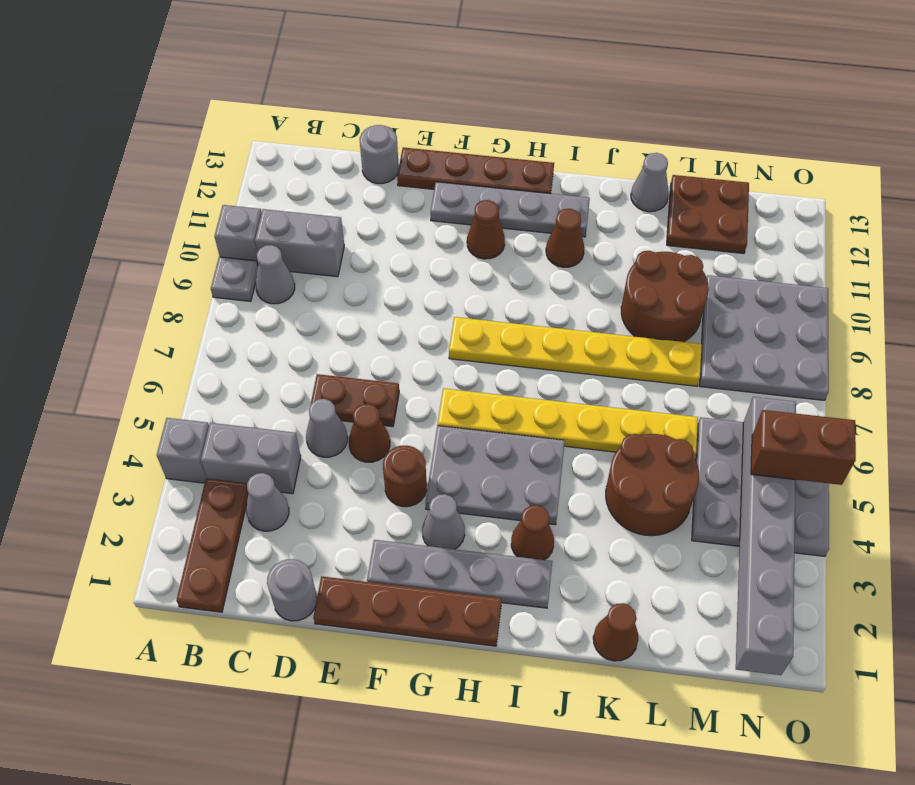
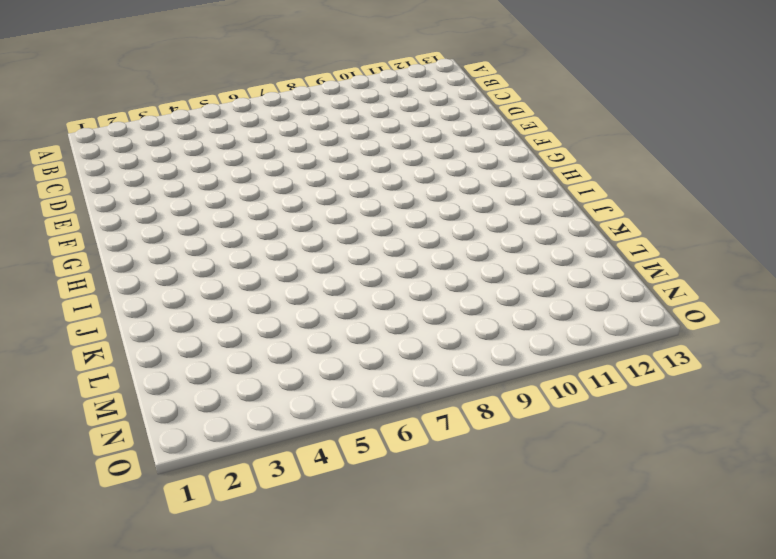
none -> grey brick A4 level 1
none -> grey plate A9 level 1
none -> grey brick A10 level 1
none -> brown plate B1:B3 level 1

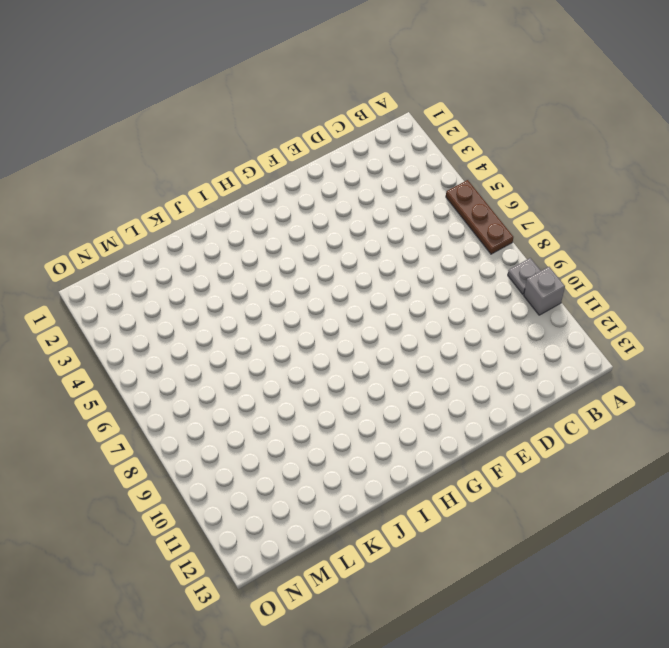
brown plate A5:A7 level 1 -> brown plate B1:B3 level 1
none -> grey brick A4 level 1
none -> grey brick B4:C4 level 1
none -> grey cone B9 level 1
none -> grey brick B10:C10 level 1

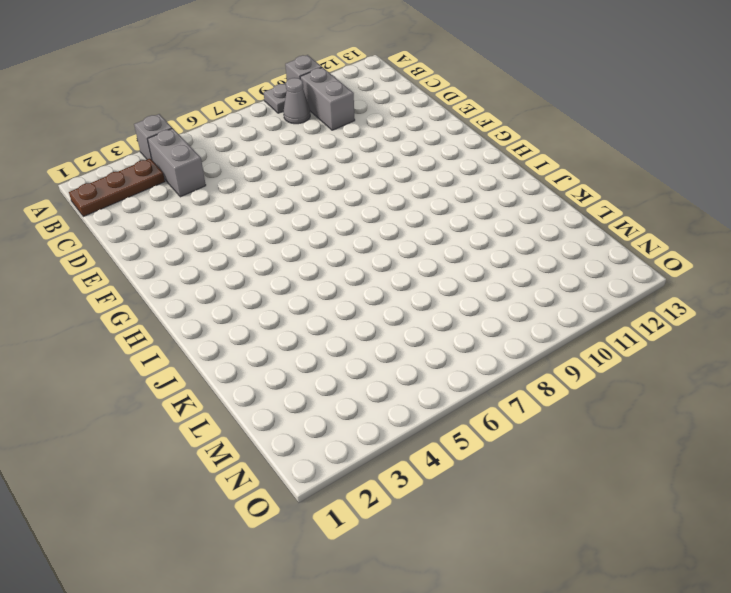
none -> grey cone C3 level 1
none -> grey round brick D1 level 1
none -> grey cone D5 level 1
none -> brown plate D6:E6 level 1

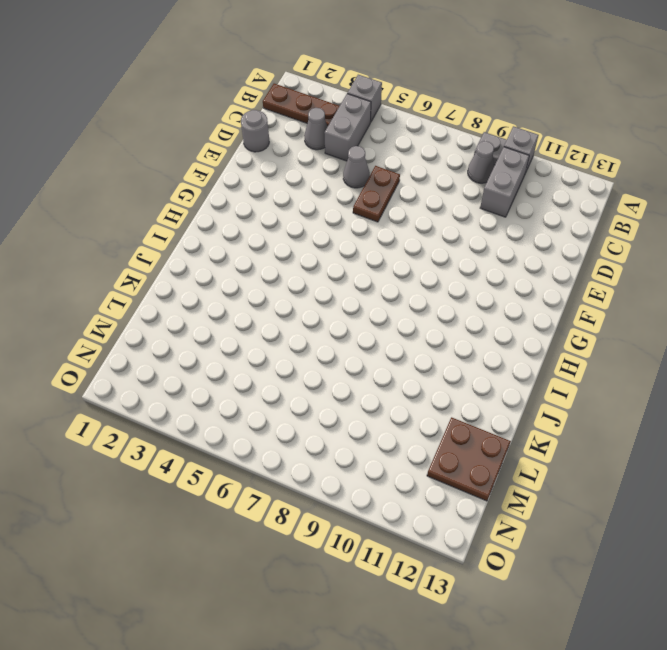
none -> grey round brick D13 level 1
none -> brown plate E1:H1 level 1
none -> brown cone E5 level 1
none -> brown plate E13:H13 level 1

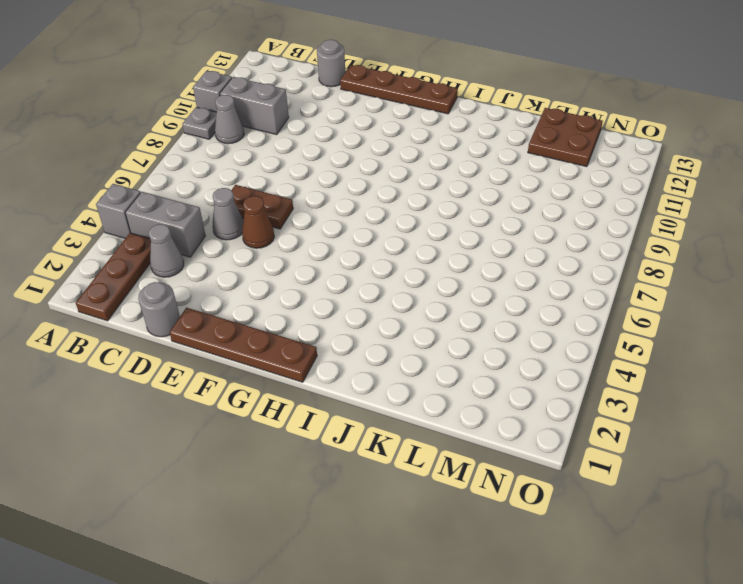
none -> grey plate F2:I2 level 1
none -> brown round brick F4 level 1
none -> grey plate F12:I12 level 1
none -> grey cone G3 level 1

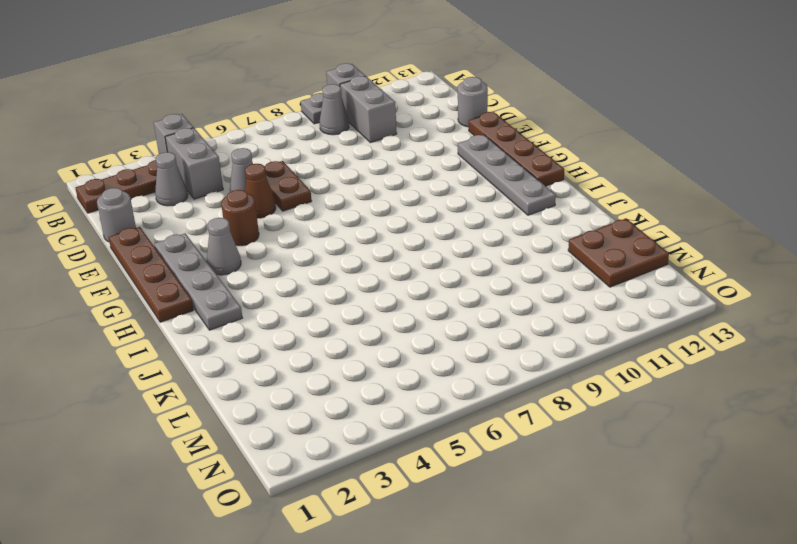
none -> grey plate G4:I5 level 1
none -> yellow plate G6:L6 level 1
none -> yellow plate G8:L8 level 1
none -> brown cone G11 level 1

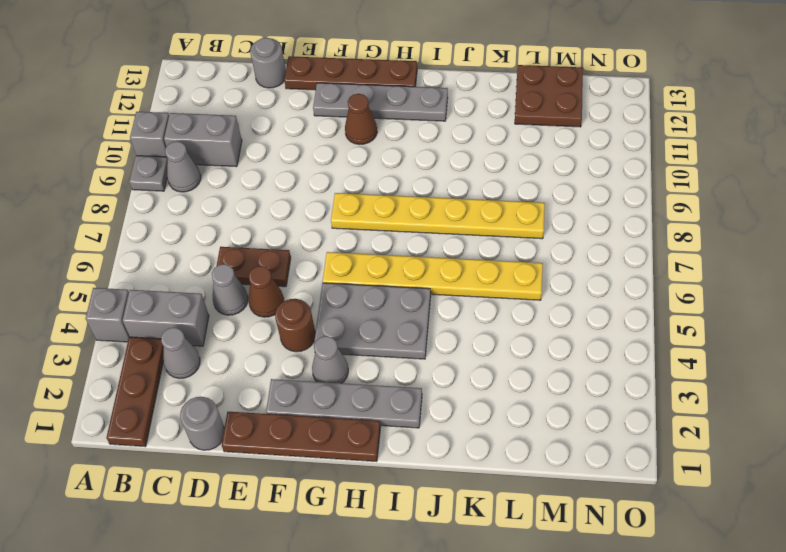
none -> brown cone I3 level 1
none -> brown cone I11 level 1
none -> brown cone K1 level 1
none -> brown round brick K4:L5 level 1

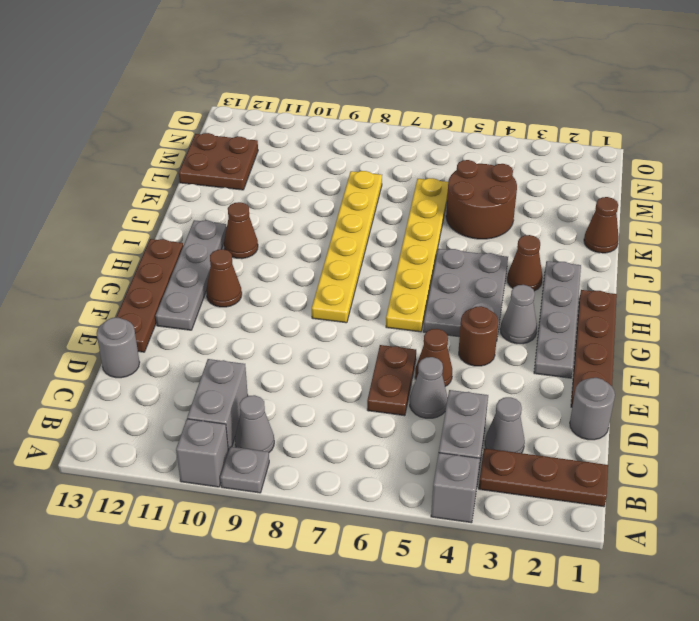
none -> brown round brick K9:L10 level 1
none -> grey cone K13 level 1
none -> grey plate M4:O6 level 1
none -> grey plate M8:O10 level 1

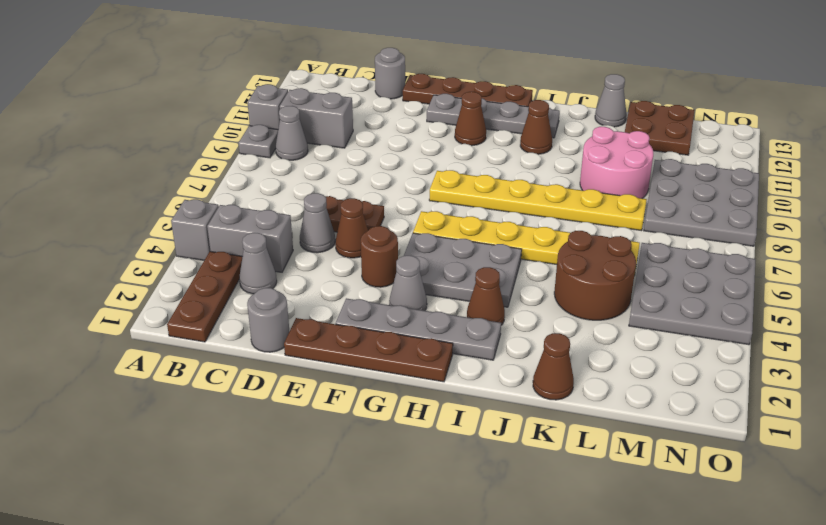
pink round brick K9:L10 level 1 -> brown round brick K9:L10 level 1
none -> grey brick N1:N6 level 2
none -> brown brick N5:O5 level 3

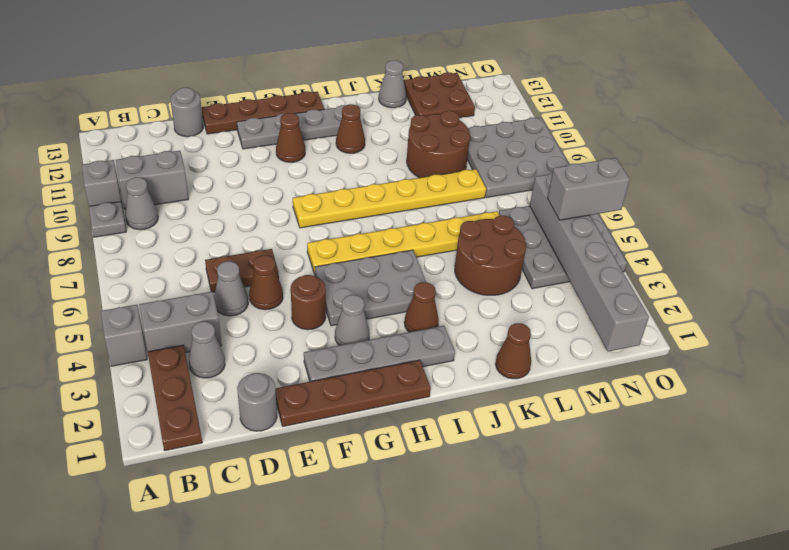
grey brick N5:O5 level 3 -> brown brick N5:O5 level 3

